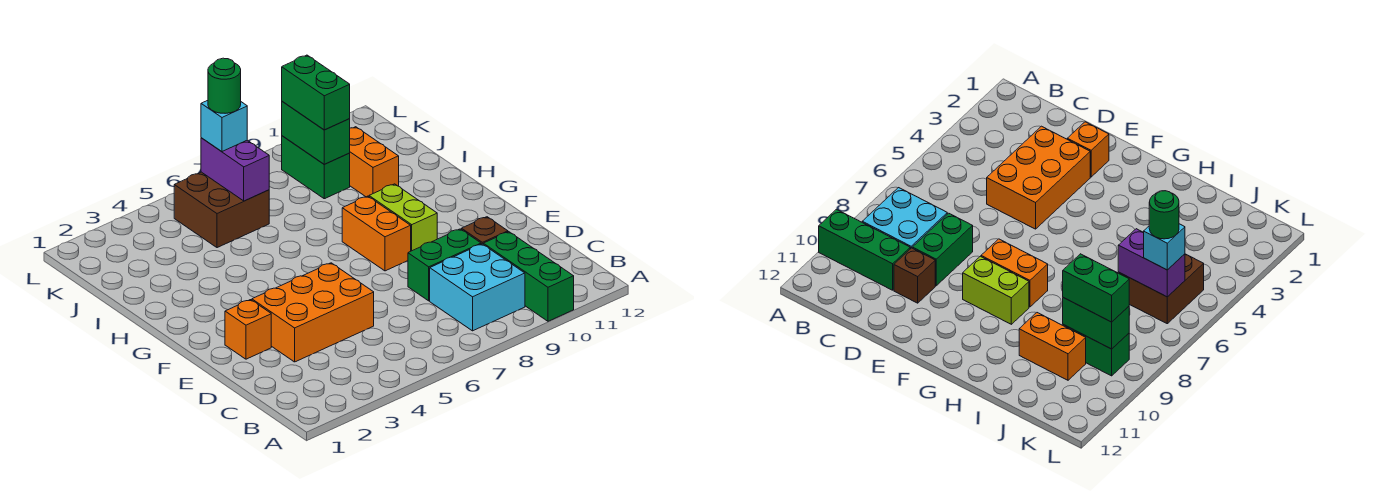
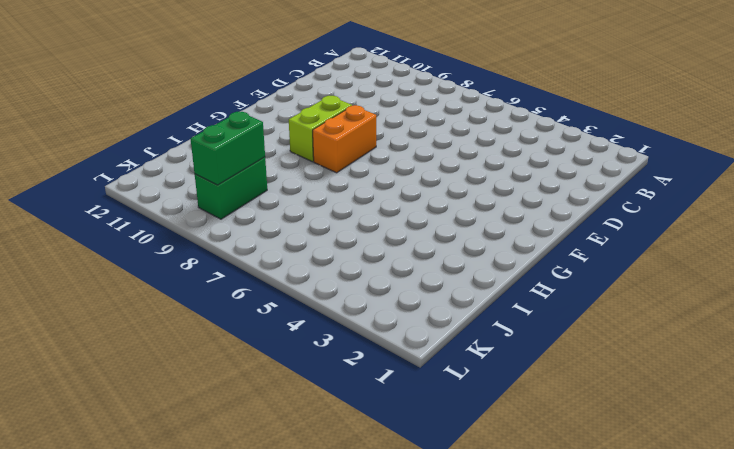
none -> green brick A10:C10 level 1
none -> cyan brick B8:C9 level 1
none -> orange brick D3:E5 level 1

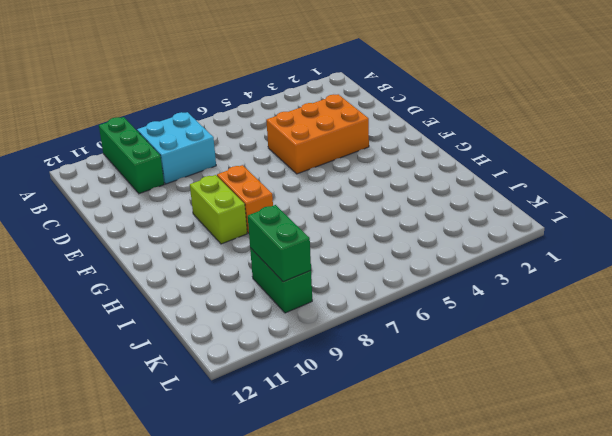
none -> green brick D8:D9 level 1
none -> brown brick D10 level 1
none -> orange brick E2 level 1

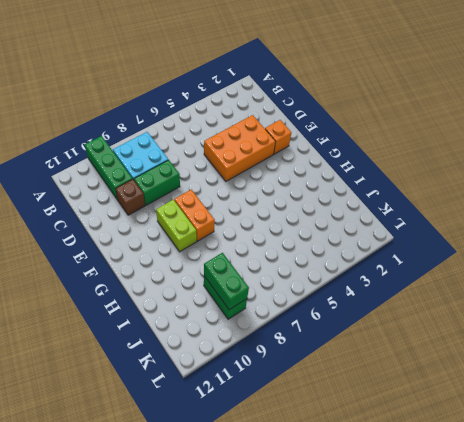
none -> orange brick I10:J10 level 1
none -> brown brick J5:K6 level 1
none -> purple brick J6:K6 level 2

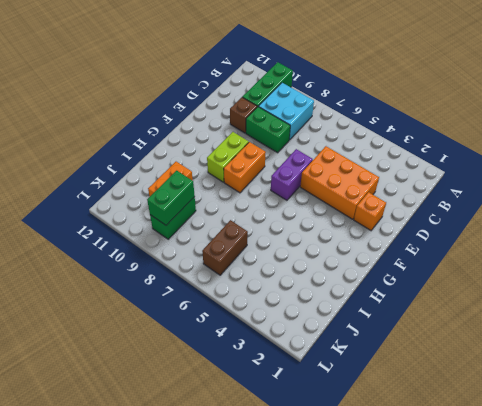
purple brick E6:F6 level 1 -> purple brick J6:K6 level 2
brown brick J6:K6 level 1 -> brown brick J5:K6 level 1
none -> green brick J9:K9 level 3
none -> cyan brick K6 level 3
none -> green round brick K6 level 4

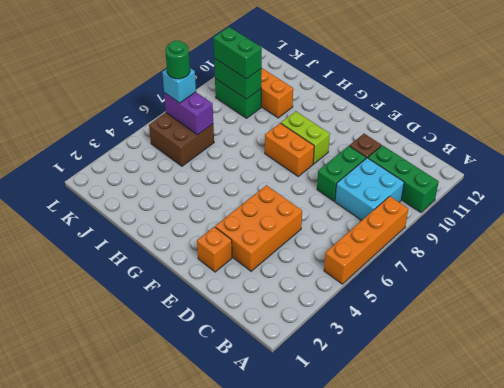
orange brick A5:A8 level 1 -> none

